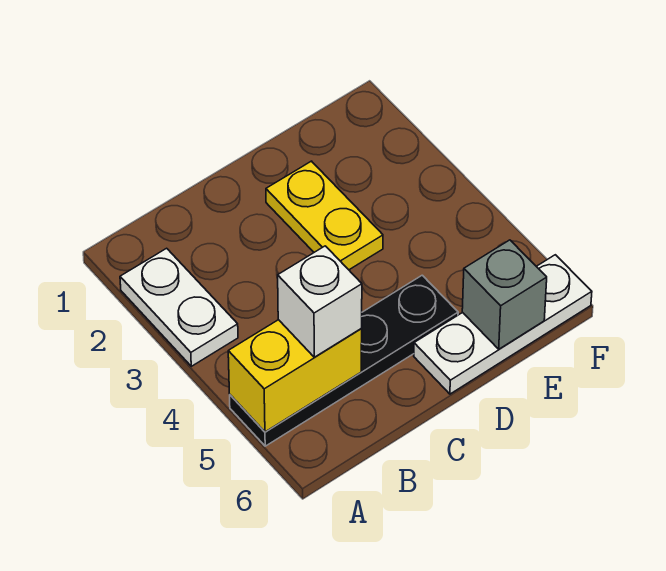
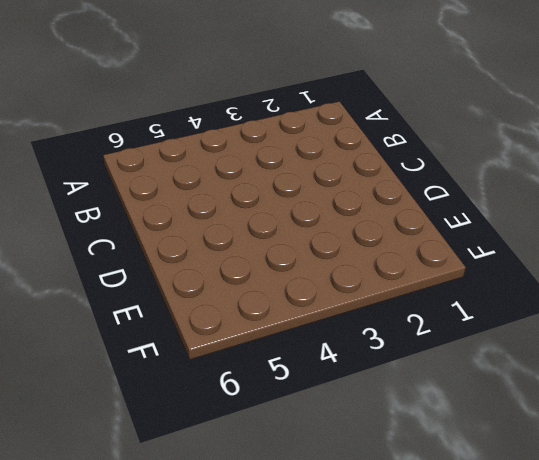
none -> white plate A2:A3 level 1
none -> black plate A5:D5 level 1

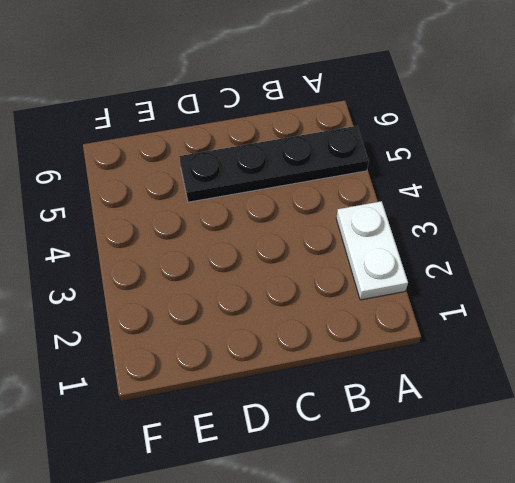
none -> yellow plate D2:D3 level 1
none -> white plate D6:F6 level 1

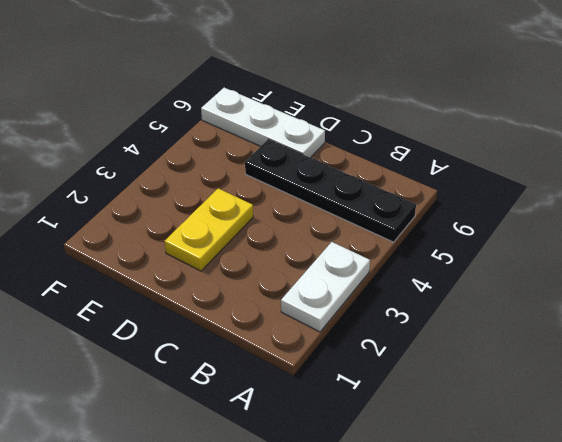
none -> yellow brick A5:B5 level 2
none -> grey brick E6 level 2

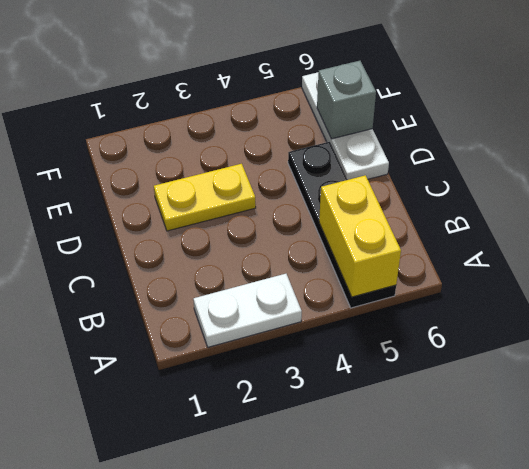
none -> white brick B5 level 3

